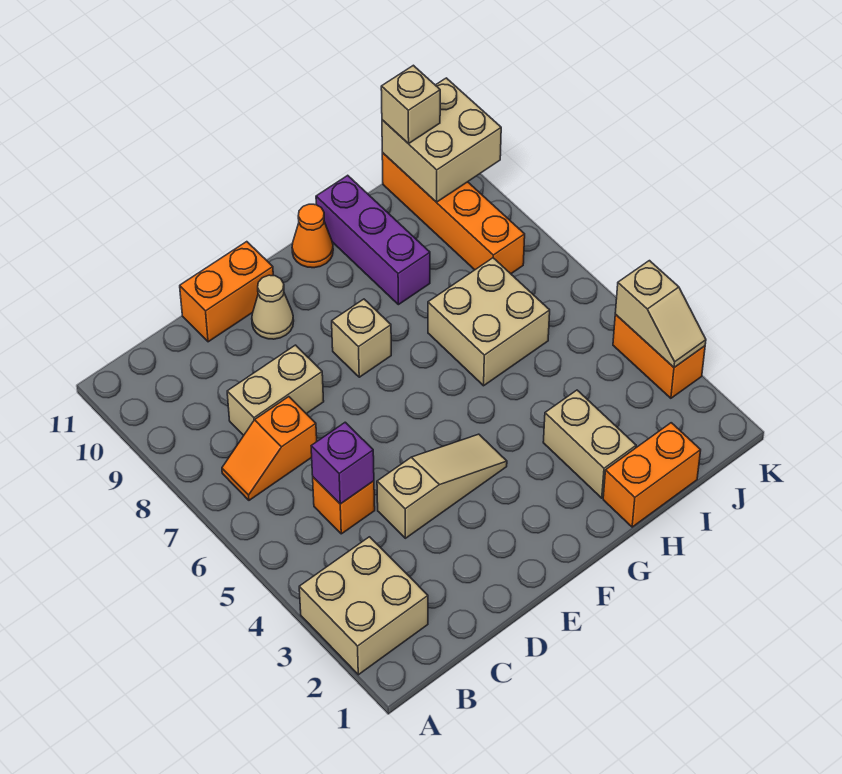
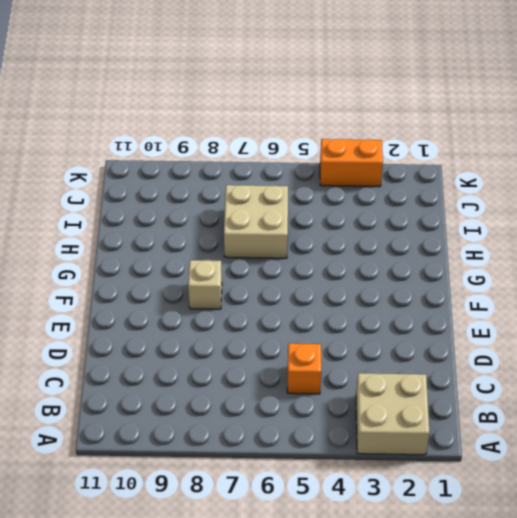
none -> orange slope B7:C7 level 1 top C
none -> tan brick C8:D8 level 1
none -> tan slope D4:F4 level 1 top D

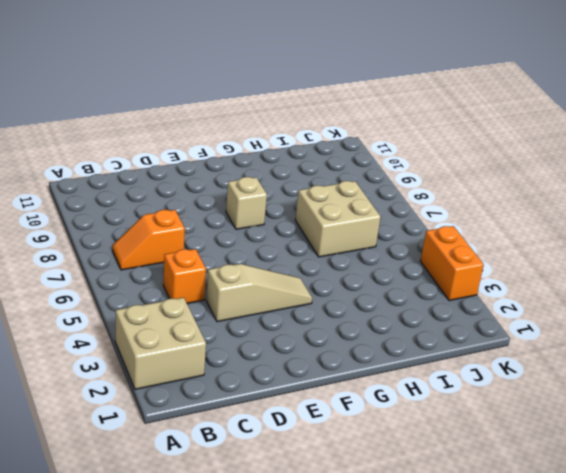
none -> tan brick C8:D8 level 1
none -> orange brick D11:E11 level 1
none -> tan cone E10 level 1

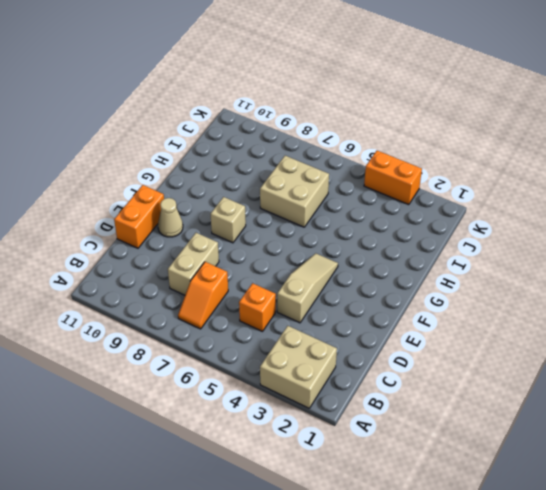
none -> orange cone G11 level 1
none -> orange brick H1:I1 level 1
none -> tan brick H2:H3 level 1

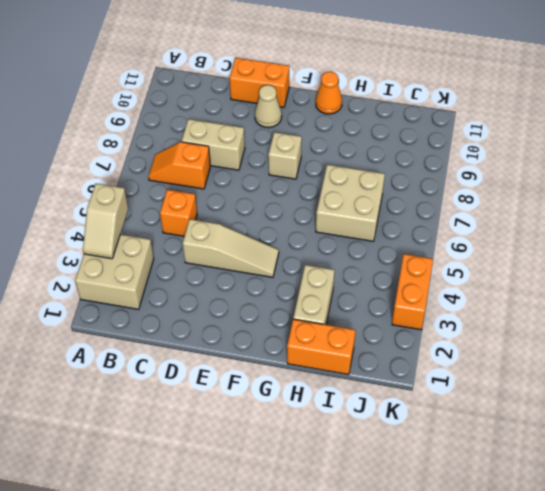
tan slope A3:A4 level 2 top 4 -> tan slope K3:K4 level 2 top 4
none -> purple brick H9:H11 level 1
none -> orange brick J8:J11 level 1
none -> purple brick C5 level 2

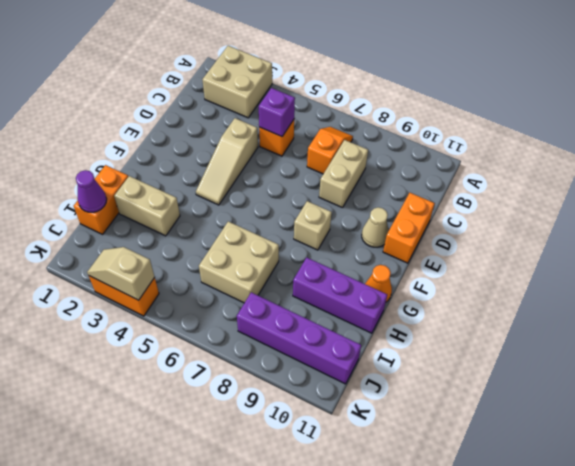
purple cone I1 level 2 -> none
purple brick J8:J11 level 1 -> orange brick J8:J11 level 1
none -> tan brick J10:K11 level 2
none -> tan brick J11 level 3

